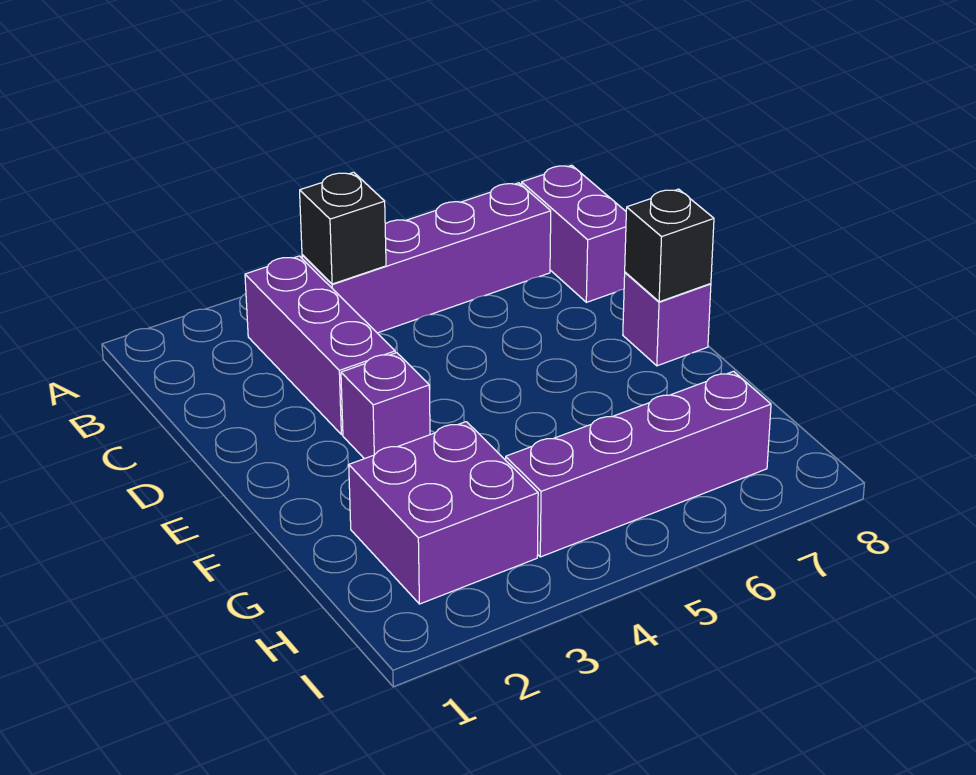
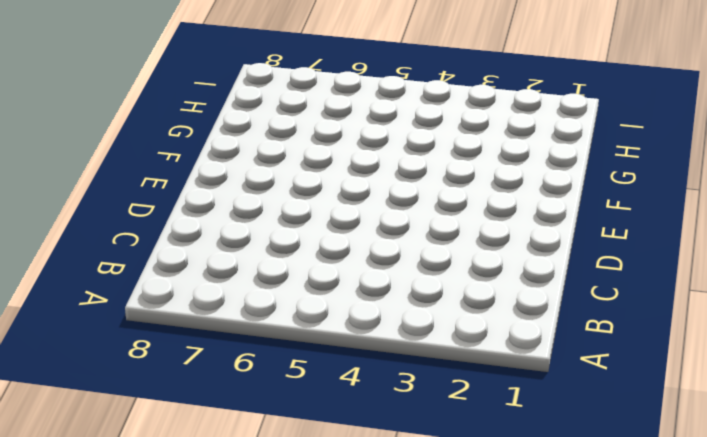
none -> purple brick B3:D3 level 1
none -> purple brick B4:B7 level 1

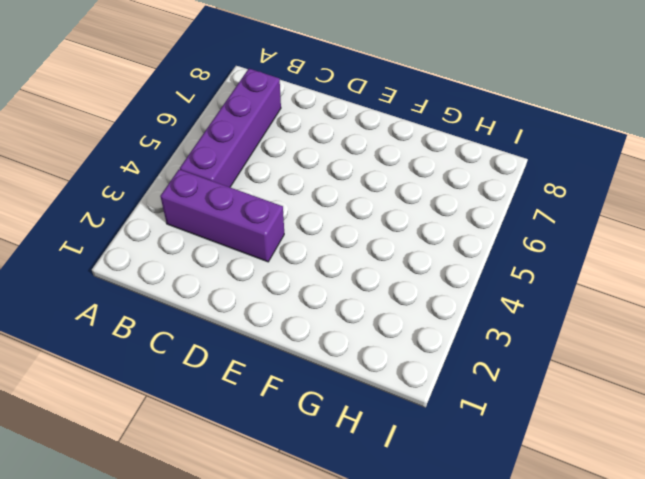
none -> purple brick B8:C8 level 1
none -> purple brick E3 level 1

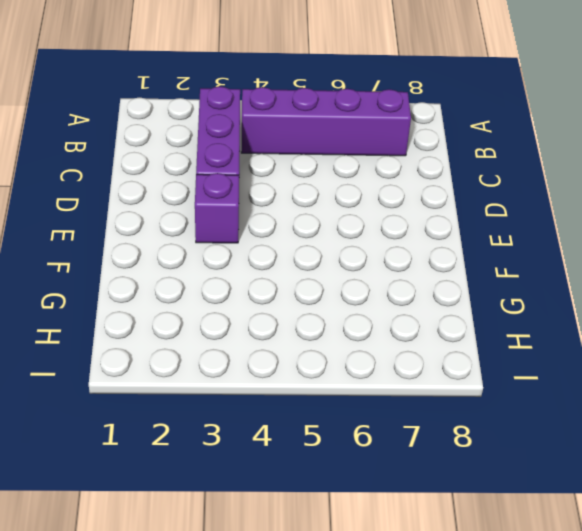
none -> purple brick B8:C8 level 1
none -> purple brick E8 level 1

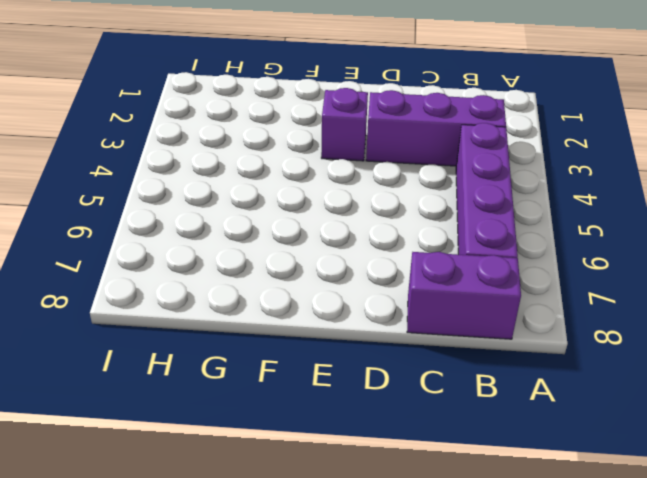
none -> purple brick E8 level 1
none -> purple brick G2:H3 level 1

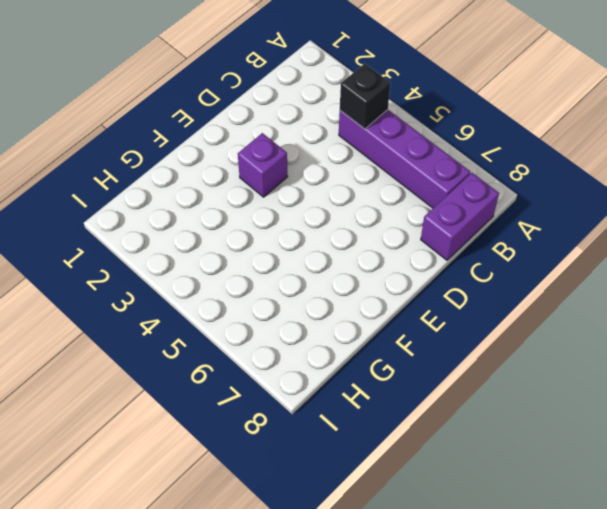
none -> purple brick B3:D3 level 1
none -> purple brick E8 level 1

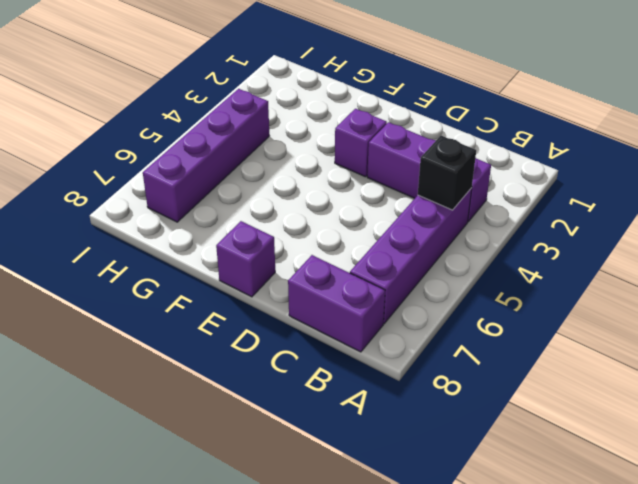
none -> purple brick G2:H3 level 1
none -> black brick E8 level 2

